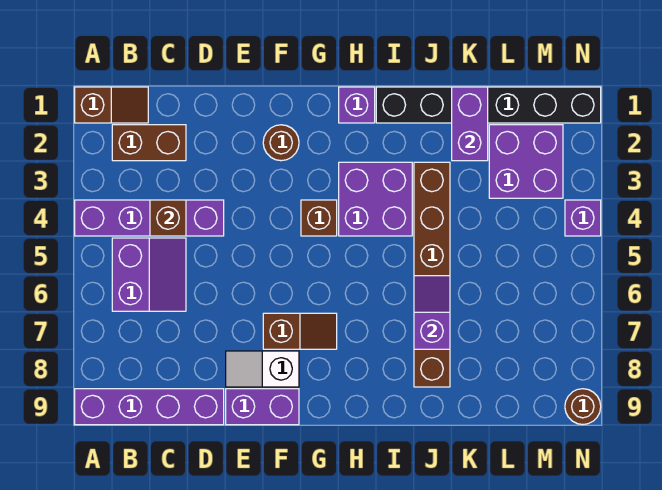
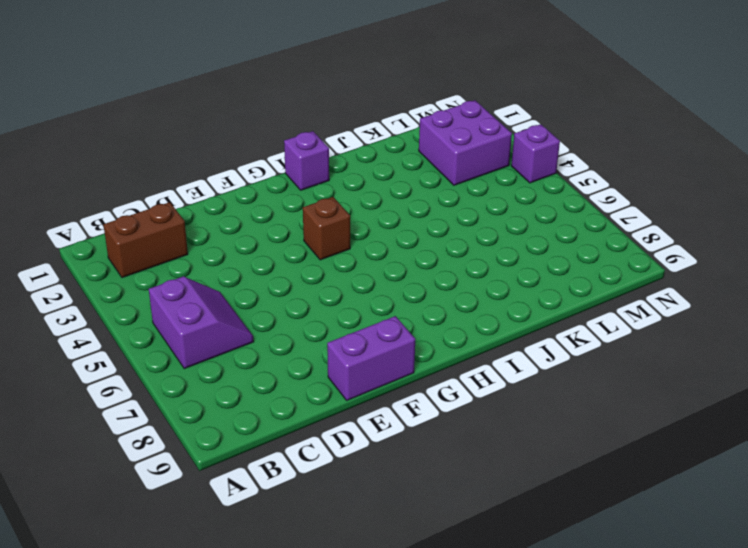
none -> brown slope A1:B1 level 1 top A
none -> purple brick A4:D4 level 1
none -> purple brick A9:D9 level 1

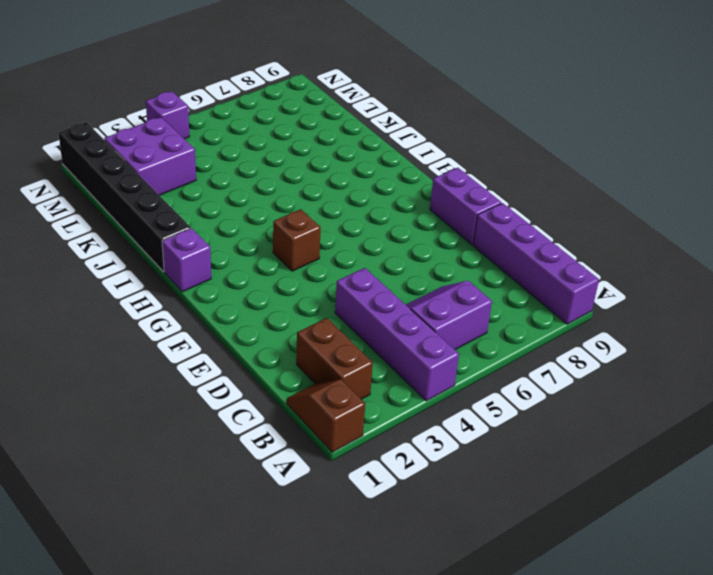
none -> white slope E8:F8 level 1 top F
none -> brown round brick F2 level 1
none -> brown slope F7:G7 level 1 top F

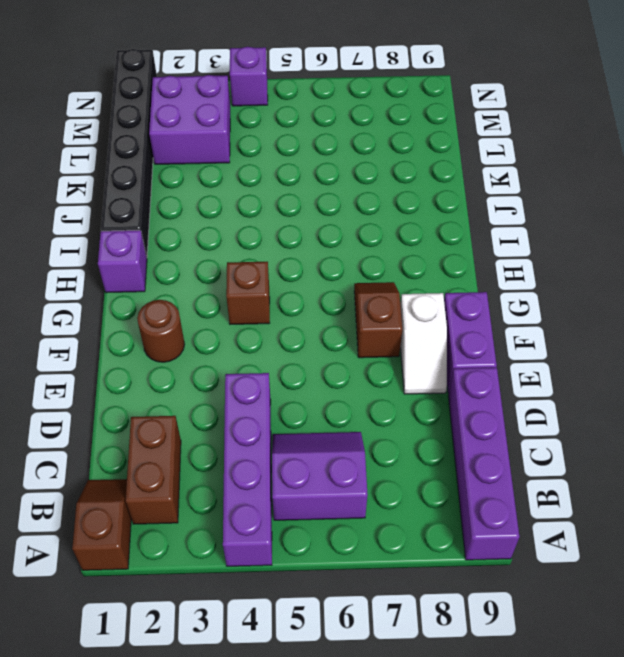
none -> purple brick H3:I4 level 1
none -> brown brick J3:J8 level 1
none -> brown round brick N9 level 1

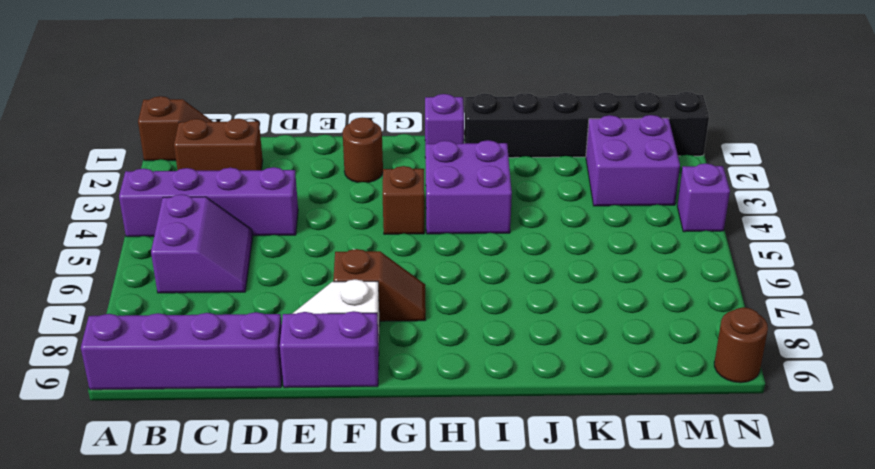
none -> brown brick J3:J8 level 1
none -> brown brick C4 level 2
none -> purple slope J6:J7 level 2 top 7

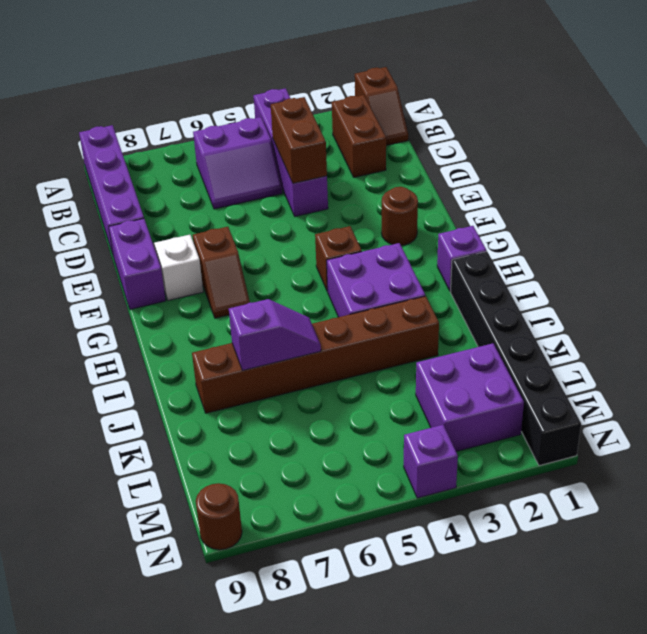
brown brick C4:D4 level 2 -> brown brick C4 level 2
none -> purple brick K1:K2 level 2

